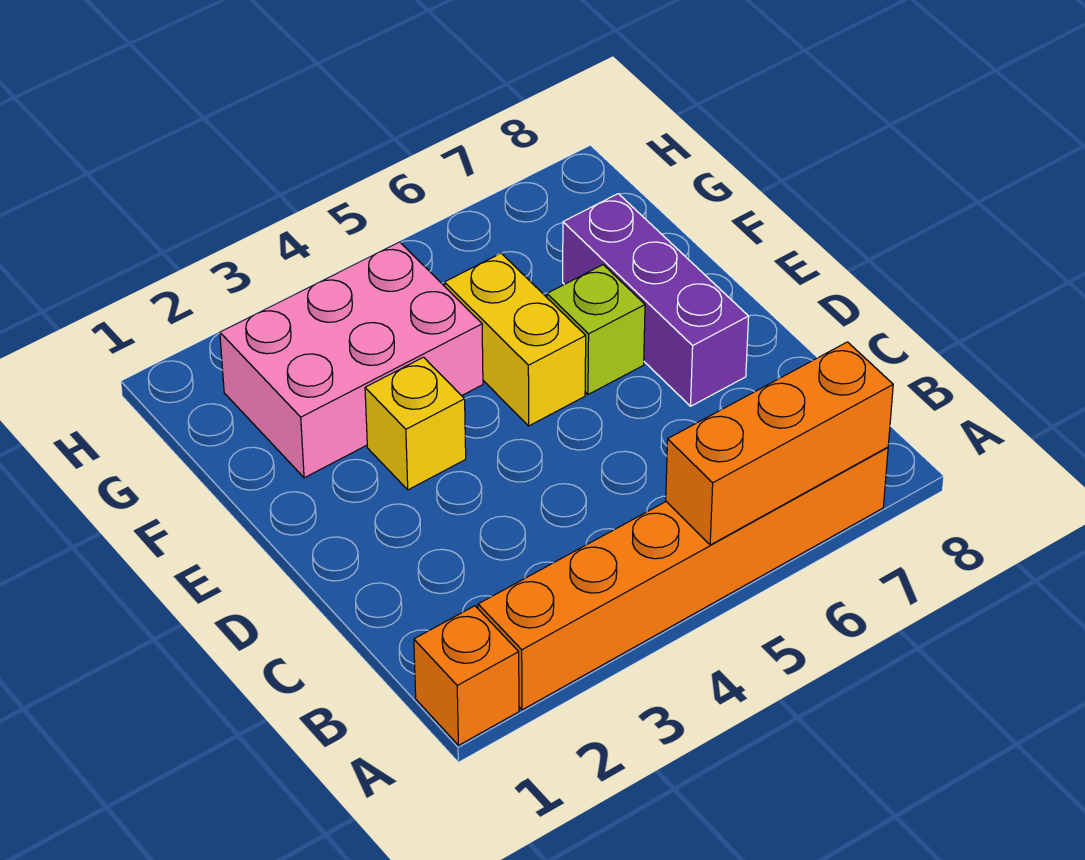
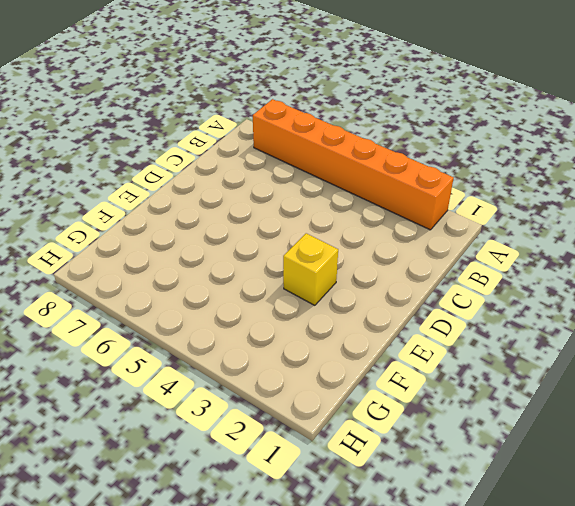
none -> orange brick A1 level 1
none -> purple brick D7:F7 level 1

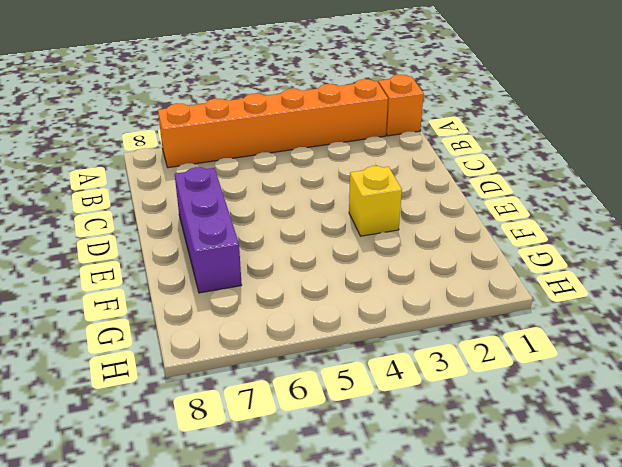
none -> yellow brick E5:F5 level 1
none -> lime brick E6 level 1

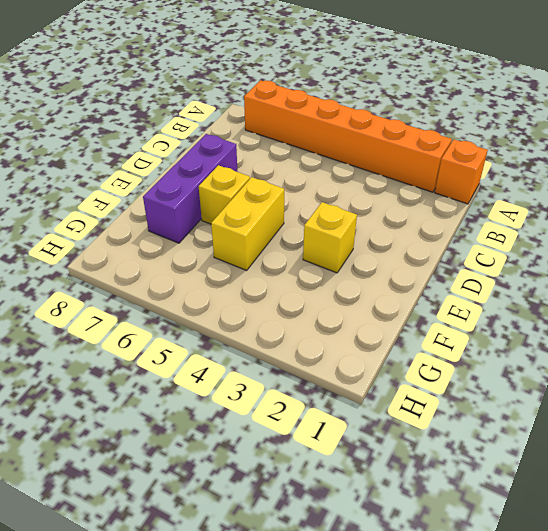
yellow brick E6 level 1 -> lime brick E6 level 1
none -> pink brick F2:G4 level 1
none -> orange brick A5:A7 level 2

